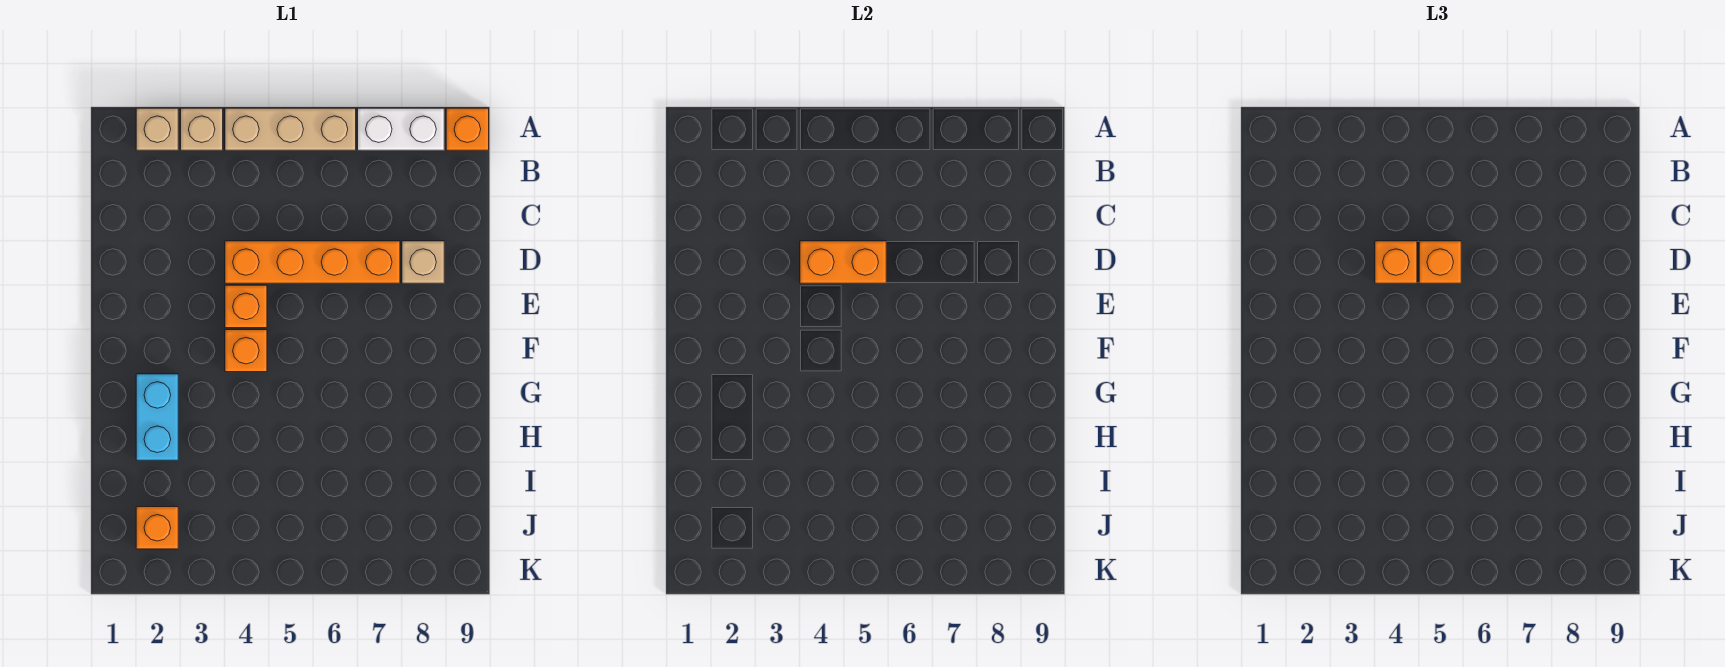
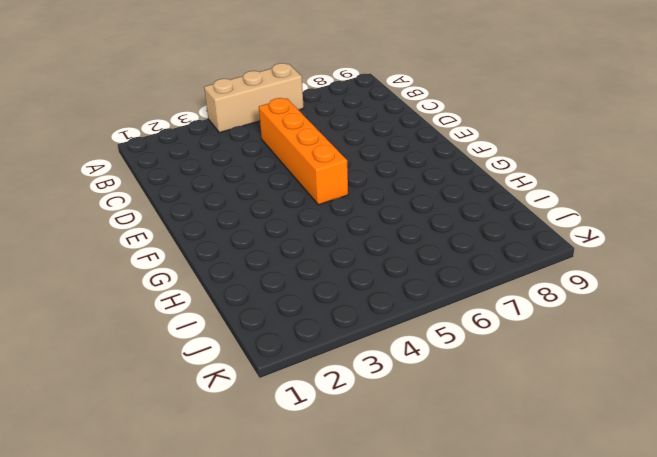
orange brick C5:F5 level 1 -> orange brick D4:D7 level 1
none -> tan brick A2 level 1
none -> tan brick A3 level 1
none -> white brick A7:A8 level 1

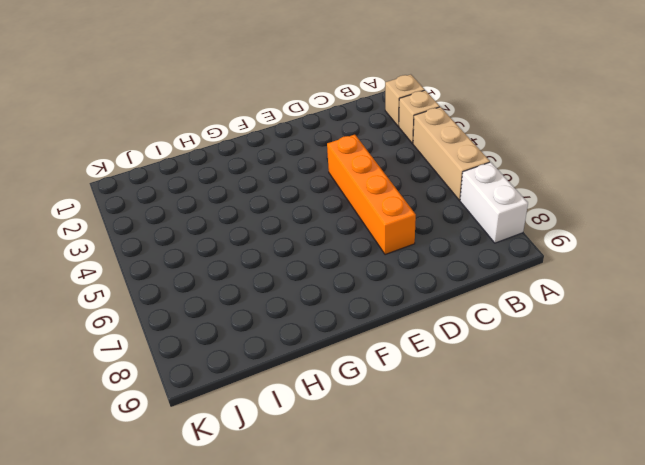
none -> orange brick A9 level 1
none -> tan brick D8 level 1
none -> orange brick E4 level 1

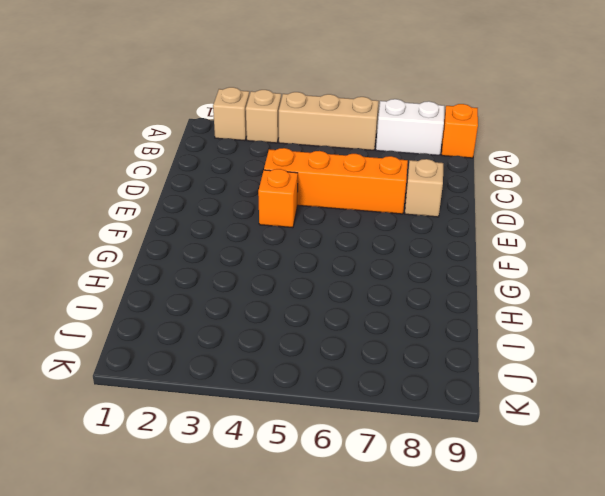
none -> orange brick F4 level 1
none -> cyan brick G2:H2 level 1
none -> orange brick J2 level 1

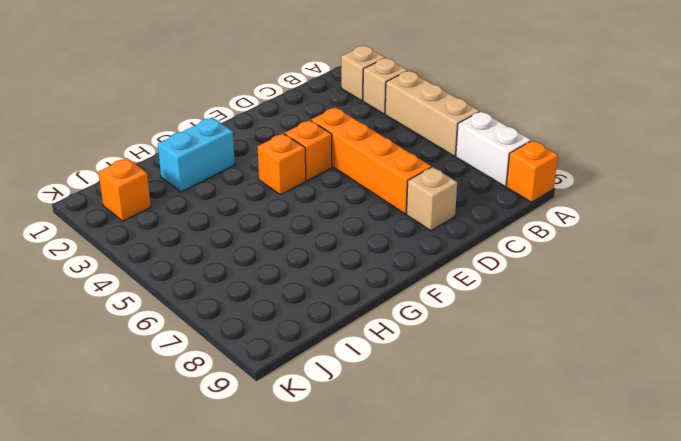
none -> orange brick D4:D5 level 2
none -> orange brick D4 level 3
none -> orange brick D5 level 3

